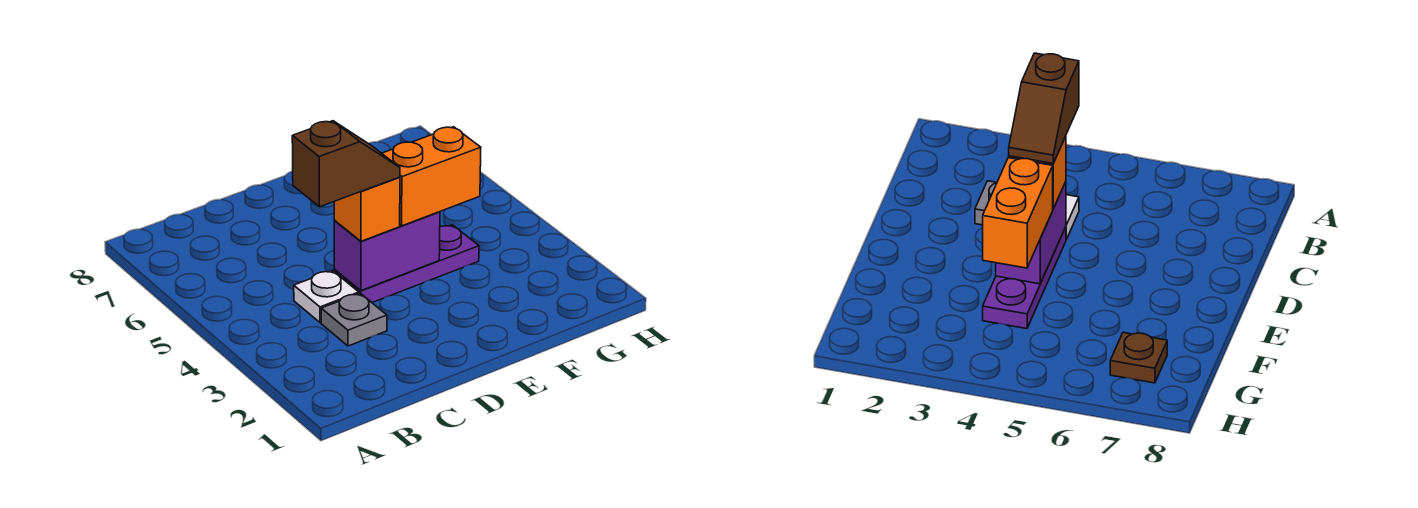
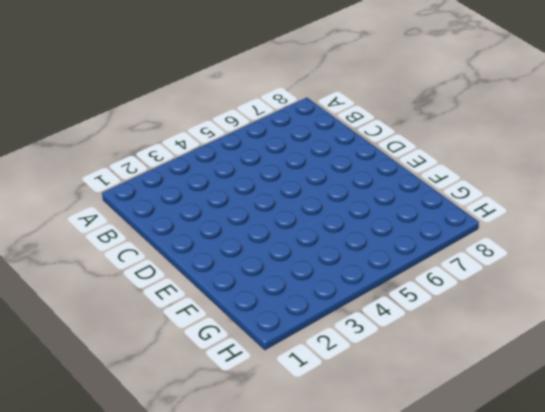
none -> grey plate C3 level 1
none -> white plate C4 level 1

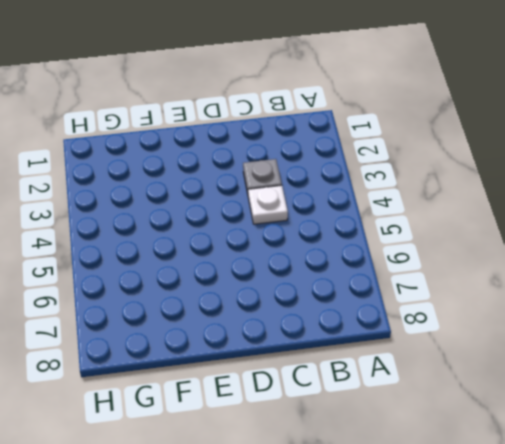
none -> purple plate D4:F4 level 1
none -> brown plate G7 level 1

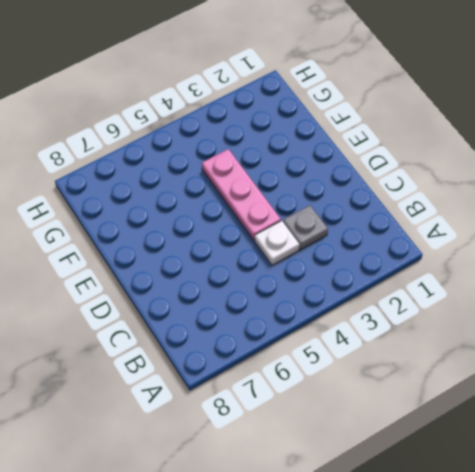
pink plate D4:F4 level 1 -> purple plate D4:F4 level 1
none -> brown plate G7 level 1
none -> purple brick D4:E4 level 2

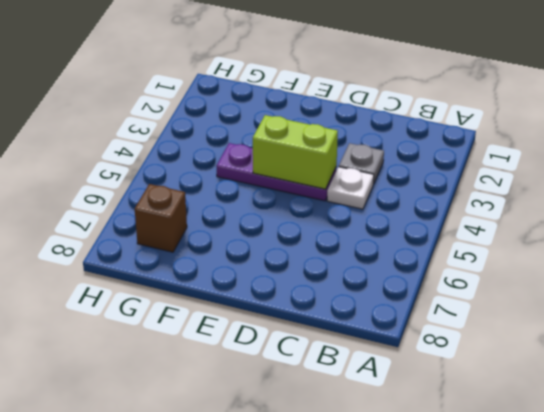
lime brick D4:E4 level 2 -> purple brick D4:E4 level 2
brown brick G7 level 1 -> brown plate G7 level 1
none -> orange brick D4 level 3
none -> orange brick E4:F4 level 3

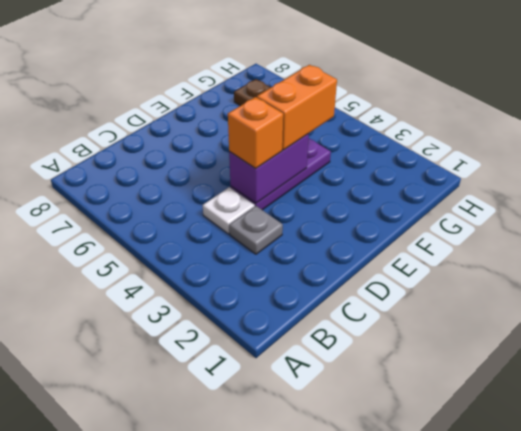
none -> brown slope C4:D4 level 4 top C

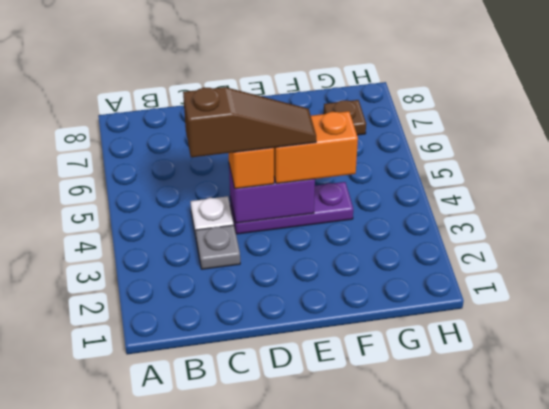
brown slope C4:E4 level 4 top C -> brown slope C4:D4 level 4 top C

